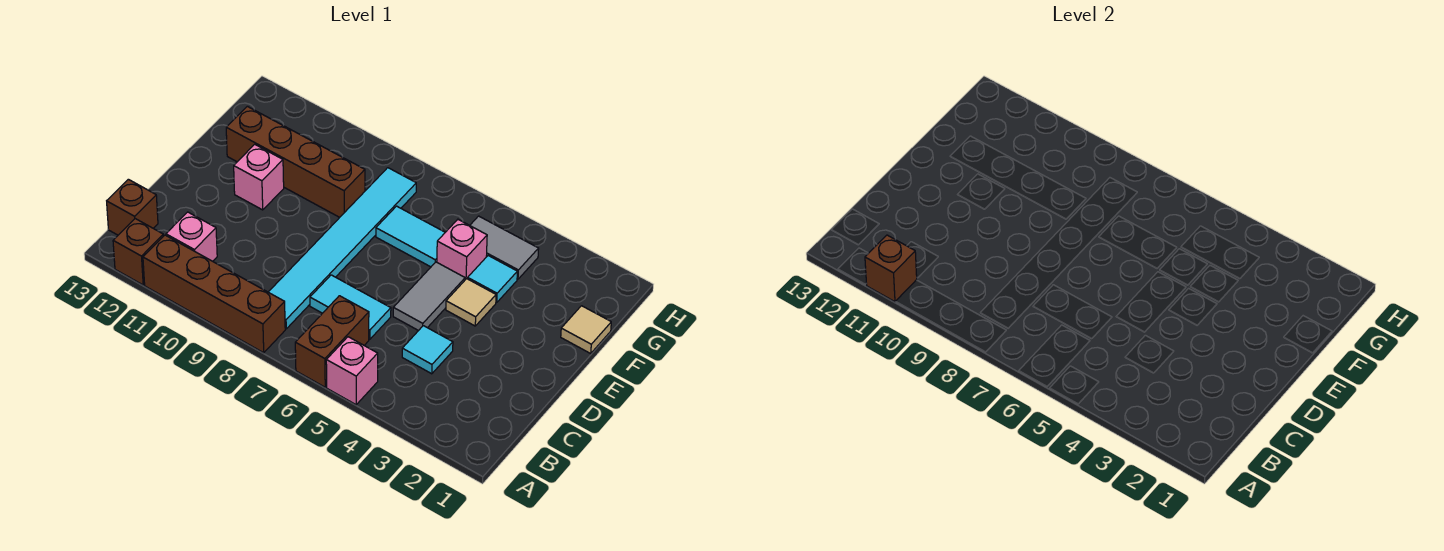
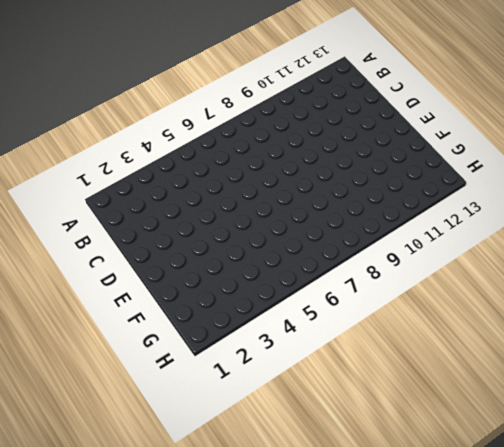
none -> pink brick A5 level 1
none -> brown brick A6:B6 level 1
none -> brown brick A8:A11 level 1

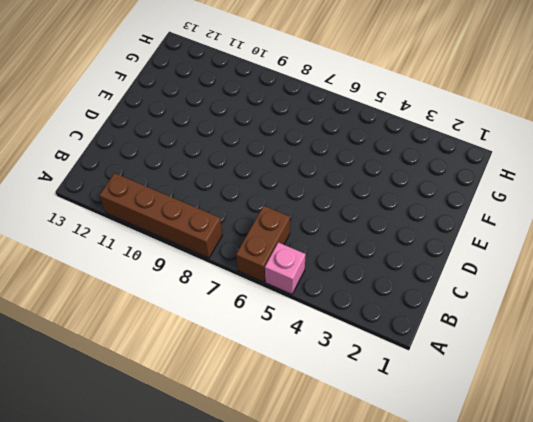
none -> brown brick A12 level 1
none -> cyan tile B8:G8 level 1
none -> pink brick B11 level 1

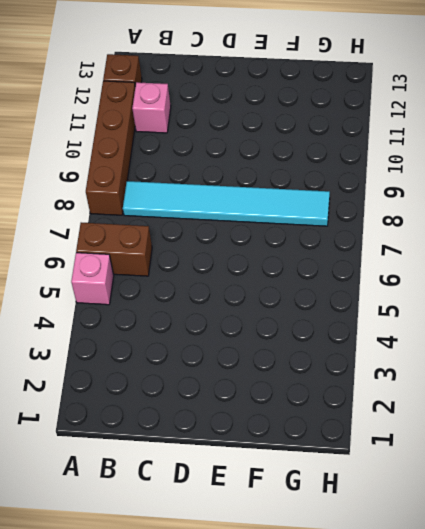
none -> brown brick B13 level 1
none -> cyan tile C4 level 1
none -> cyan tile C6:C7 level 1

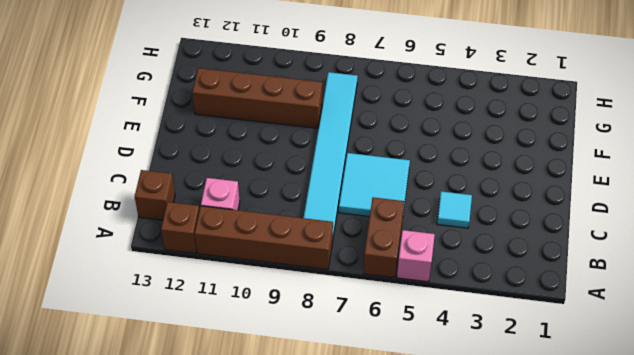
cyan tile C6:D7 level 1 -> cyan tile C6:C7 level 1
none -> grey tile D5:E5 level 1
none -> tan tile E4 level 1
none -> pink brick E11 level 1

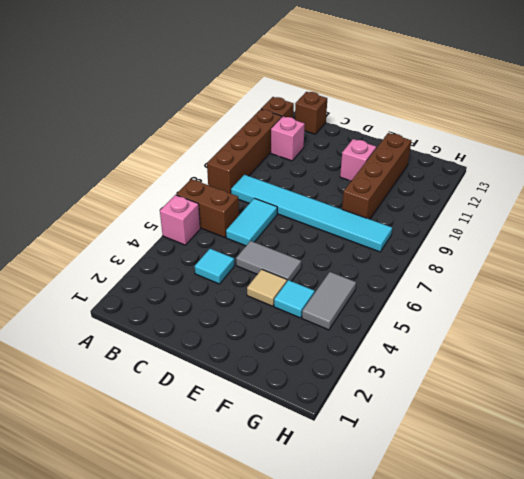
none -> tan tile F1 level 1
none -> pink brick F5 level 1
none -> cyan tile F6:F7 level 1

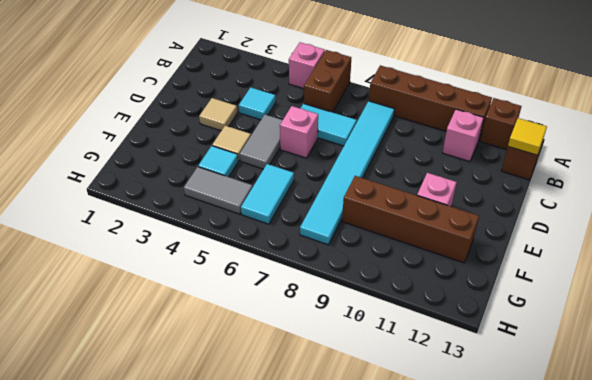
yellow tile B13 level 2 -> none
tan tile D3 level 1 -> tan tile F1 level 1
pink brick D6 level 1 -> pink brick F5 level 1
cyan tile F6:G6 level 1 -> cyan tile F6:F7 level 1
none -> brown brick A11 level 2

